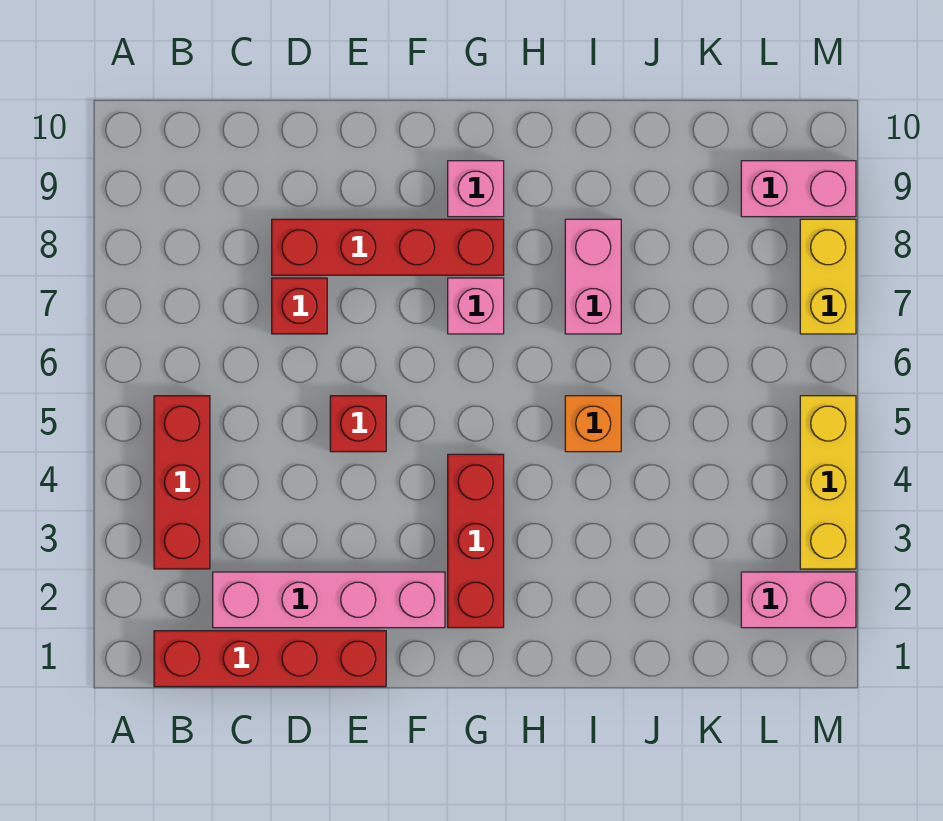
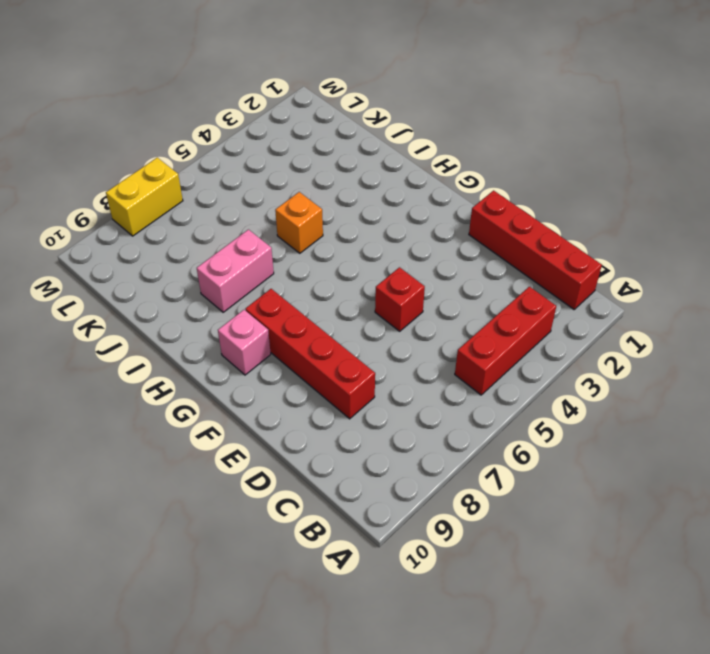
none -> pink brick C2:F2 level 1
none -> red brick D7 level 1
none -> red brick G2:G4 level 1

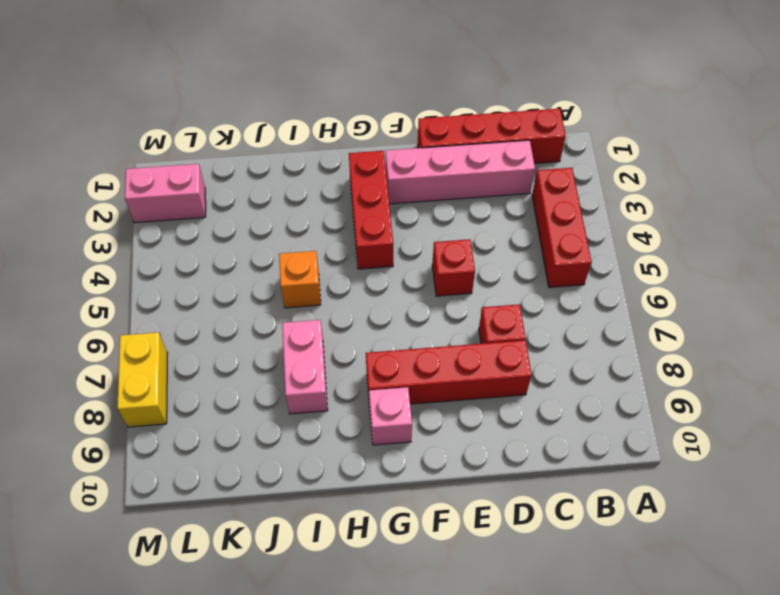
none -> pink brick G7 level 1
none -> pink brick L9:M9 level 1
none -> yellow brick M3:M5 level 1

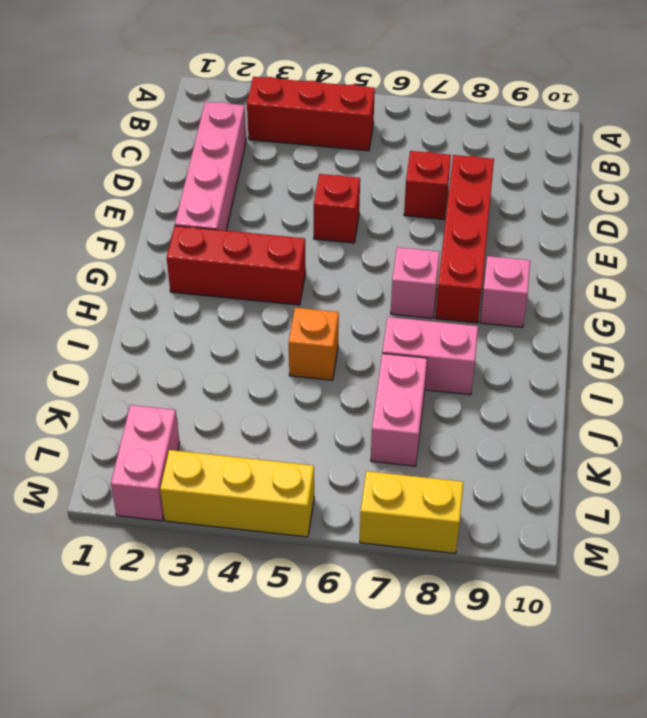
pink brick J7:K7 level 1 -> pink brick L9:M9 level 1
none -> red brick B1:E1 level 1

